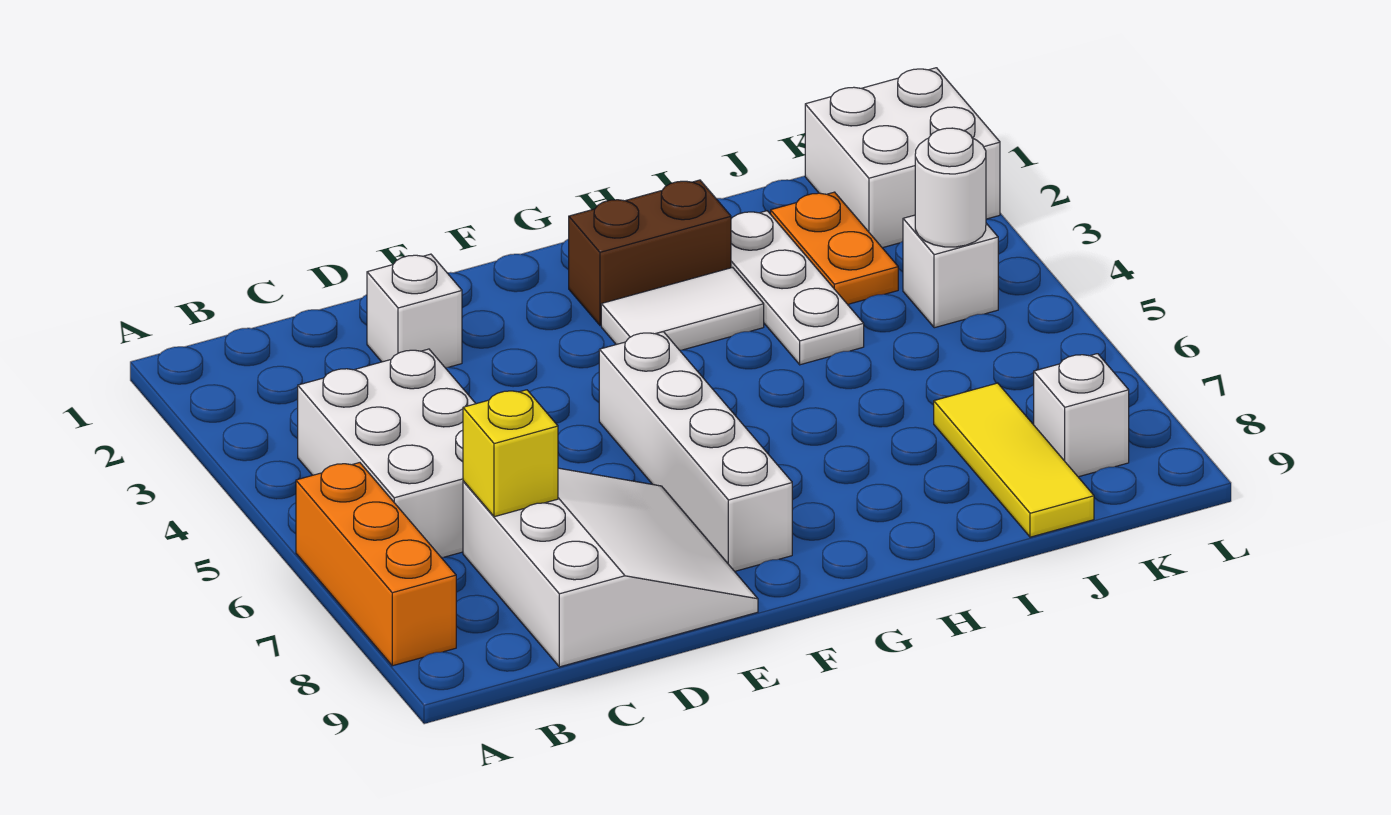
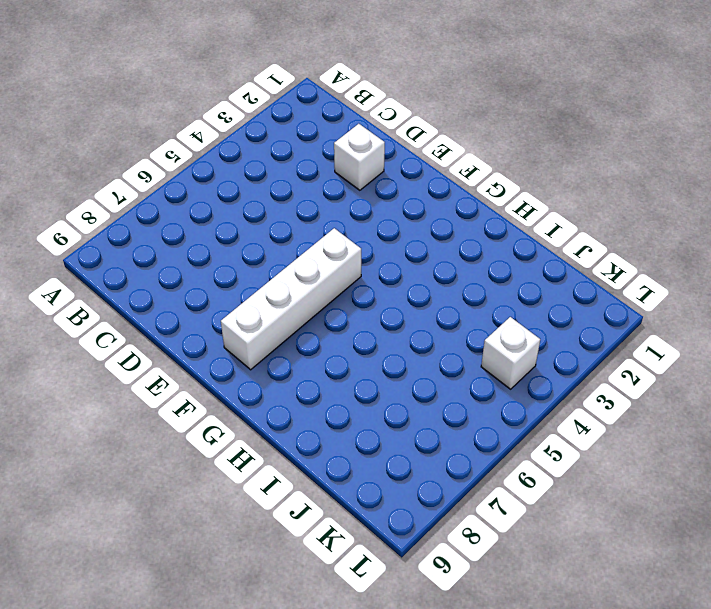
none -> orange brick A6:A8 level 1
none -> white brick B4:C6 level 1
none -> white slope C7:E9 level 1 top C

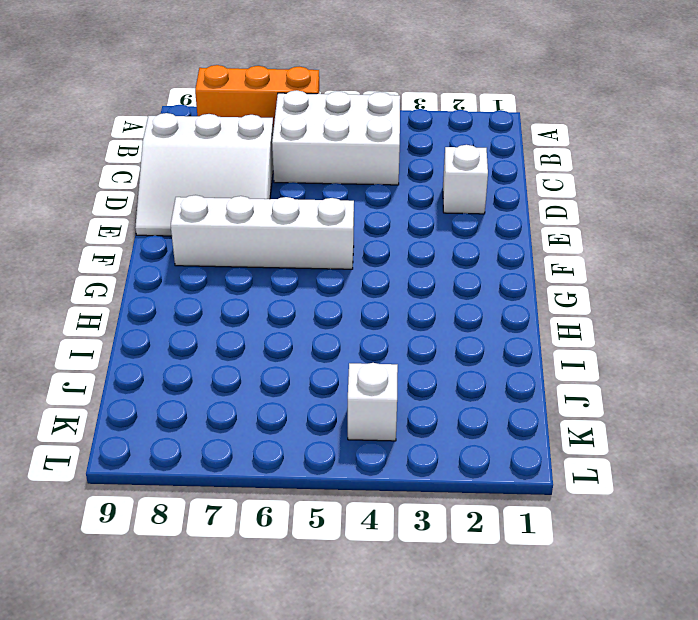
none -> brown brick G2:H2 level 1
none -> white tile G3:H3 level 1
none -> white plate I2:I4 level 1

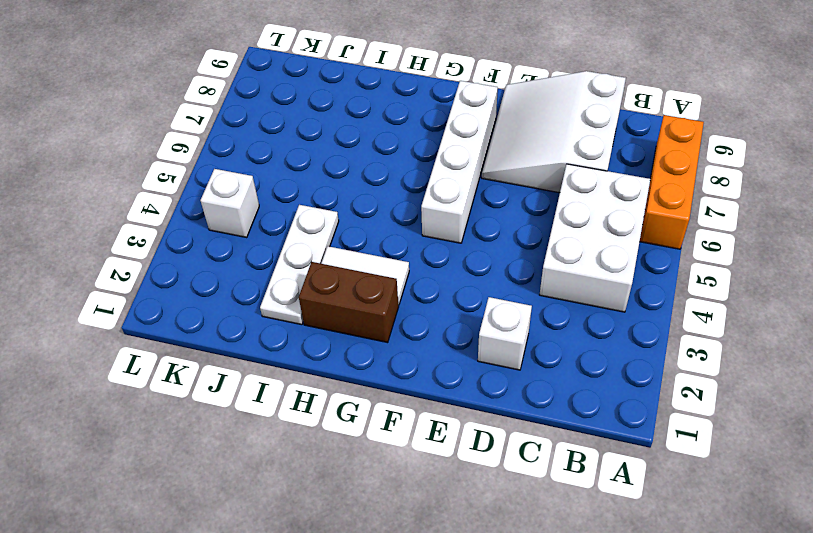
none -> orange plate J2:J3 level 1
none -> yellow tile J7:J9 level 1
none -> white brick K1:L2 level 1

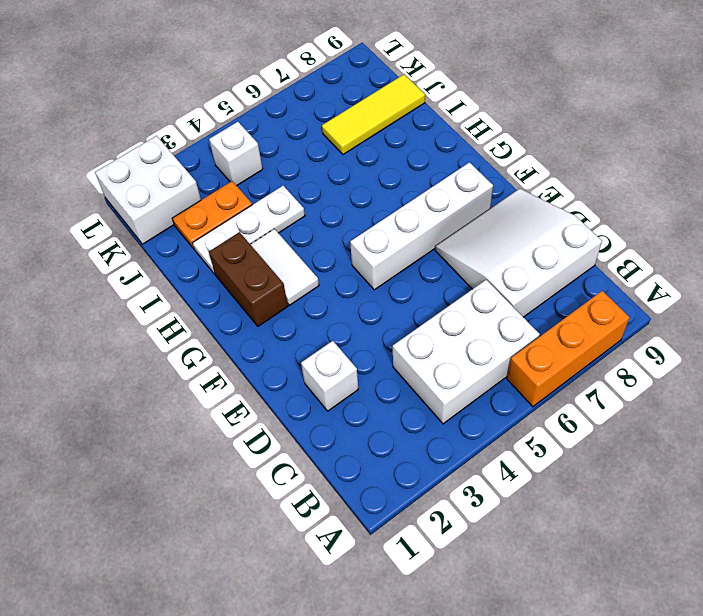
none -> white brick K8 level 1
none -> yellow brick C7 level 2
none -> white round brick K4 level 2

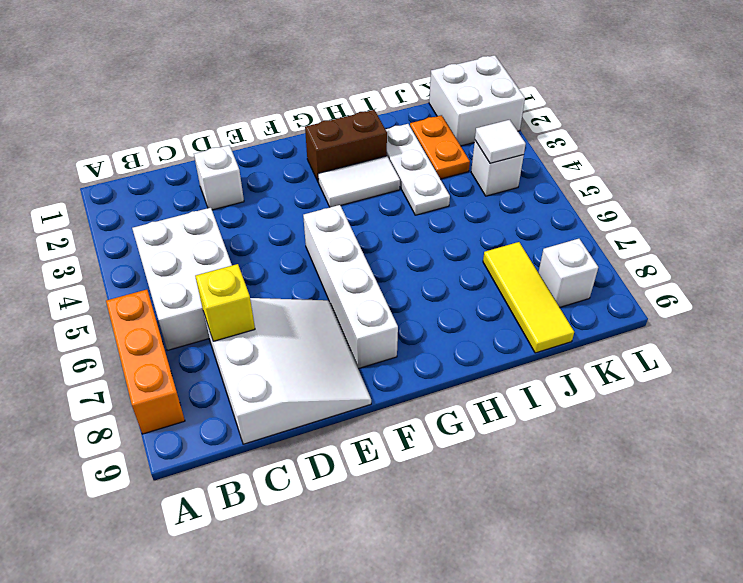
white tile K4 level 2 -> white round brick K4 level 2

